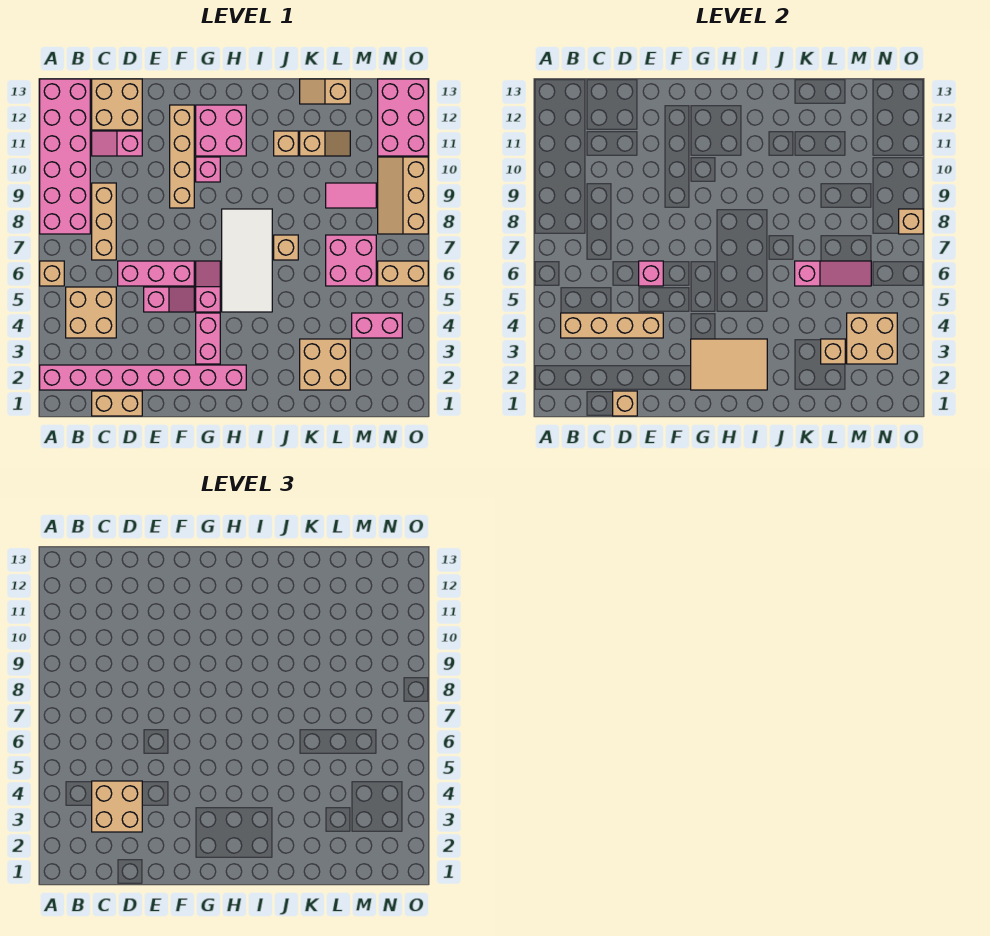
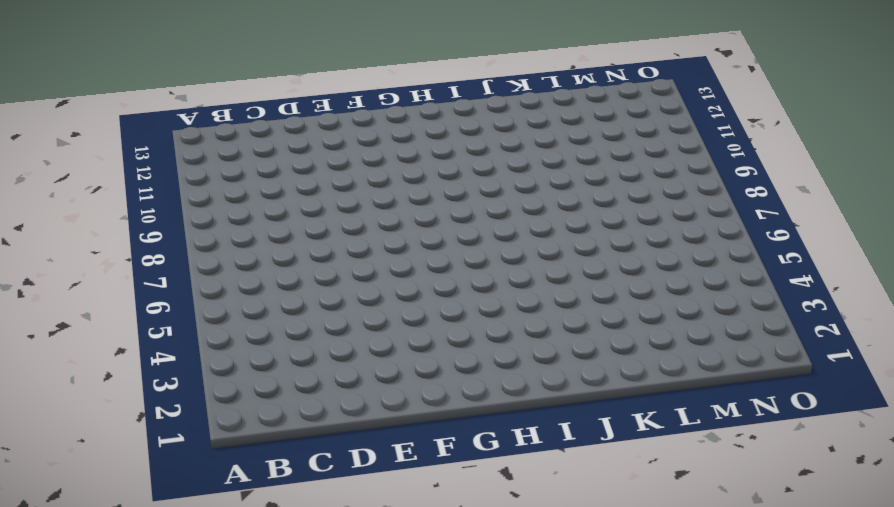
none -> pink brick A2:H2 level 1
none -> tan brick A6 level 1
none -> pink brick A8:B13 level 1
none -> tan brick B4:C5 level 1

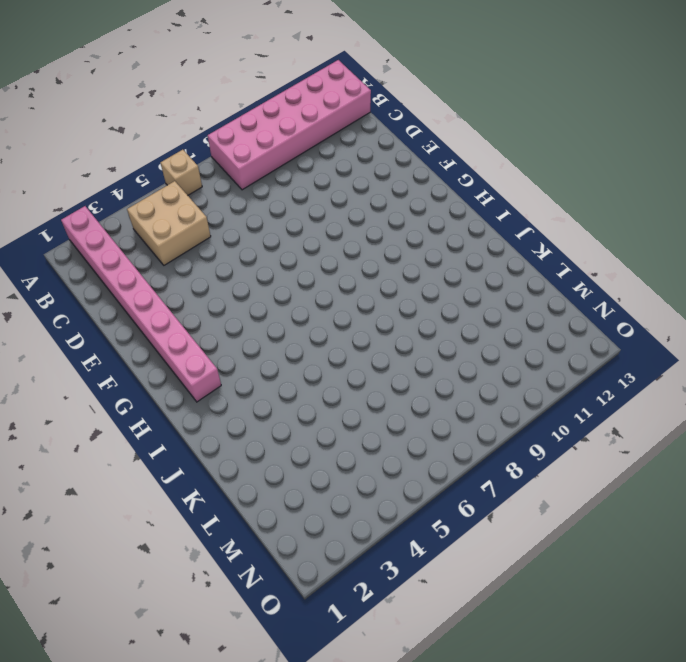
none -> tan brick C1:D1 level 1
none -> tan brick C7:C9 level 1
none -> pink slope C11:D11 level 1 top D
none -> tan brick C12:D13 level 1

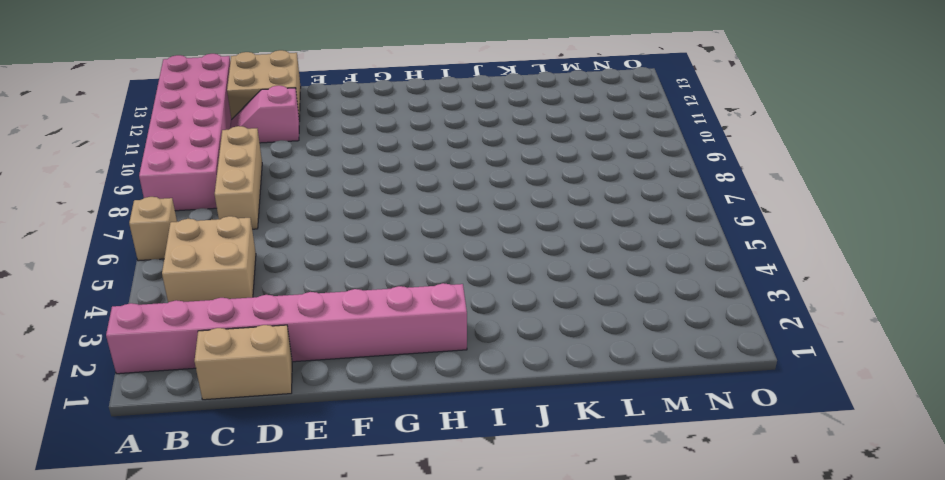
none -> pink brick D6:F6 level 1
none -> pink slope E5:F5 level 1 top E
none -> tan brick F9:F12 level 1
none -> pink brick G3:G4 level 1

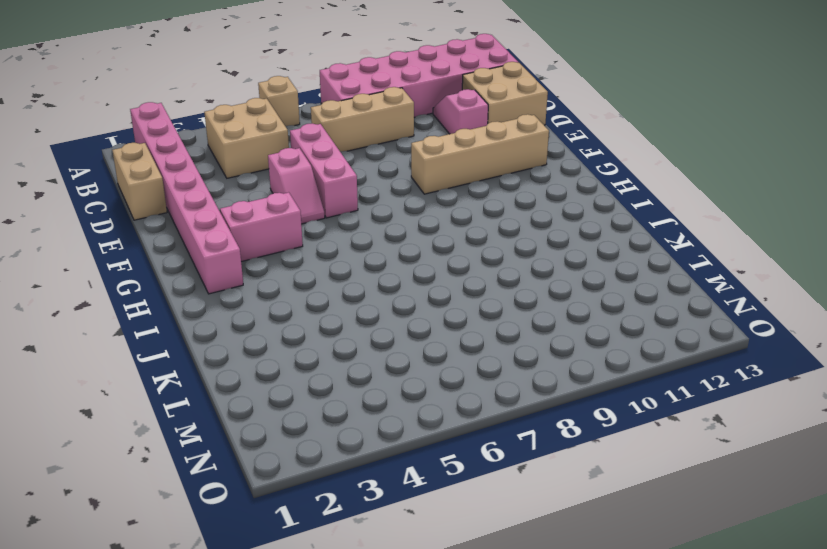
none -> pink slope G5:G6 level 1 top 5
none -> pink brick G10 level 1
none -> pink brick G11:H12 level 1
none -> white tile H5:I8 level 1

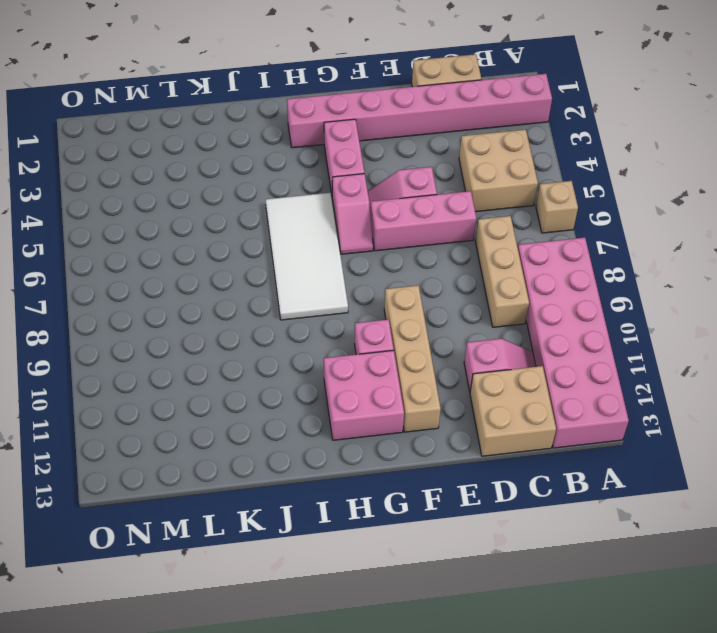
none -> tan brick J7 level 1
none -> tan brick J11 level 1
none -> tan brick K2:L3 level 1
none -> tan slope K11:L11 level 1 top K

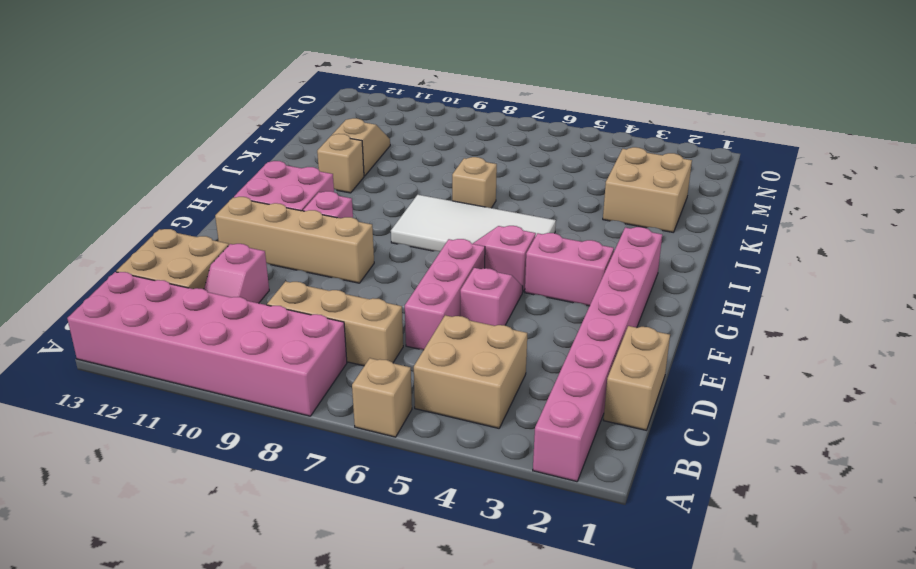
none -> tan slope K13:L13 level 1 top L
none -> pink brick L6:M7 level 1
none -> pink tile L9:M9 level 1
none -> pink brick M4:N4 level 1

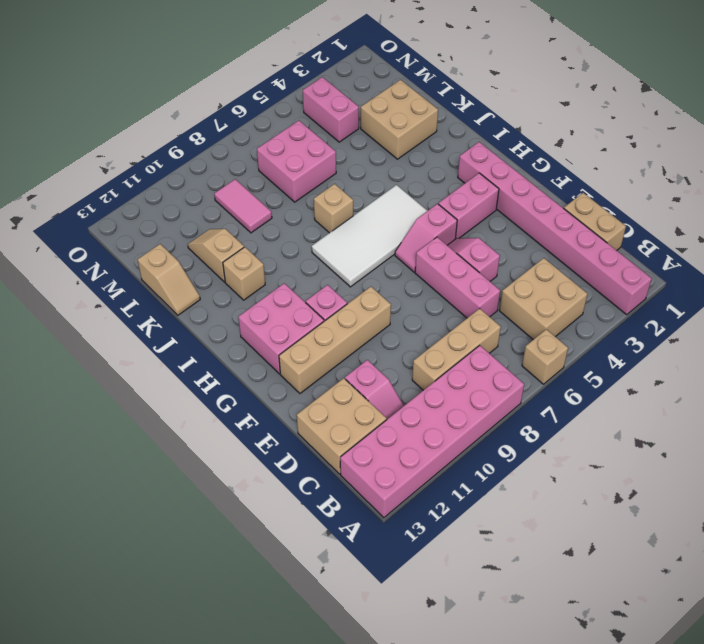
none -> tan brick N6:O6 level 1
none -> tan slope N8:O10 level 1 top O
none -> pink brick N11:O13 level 1
none -> tan brick B4:E4 level 2

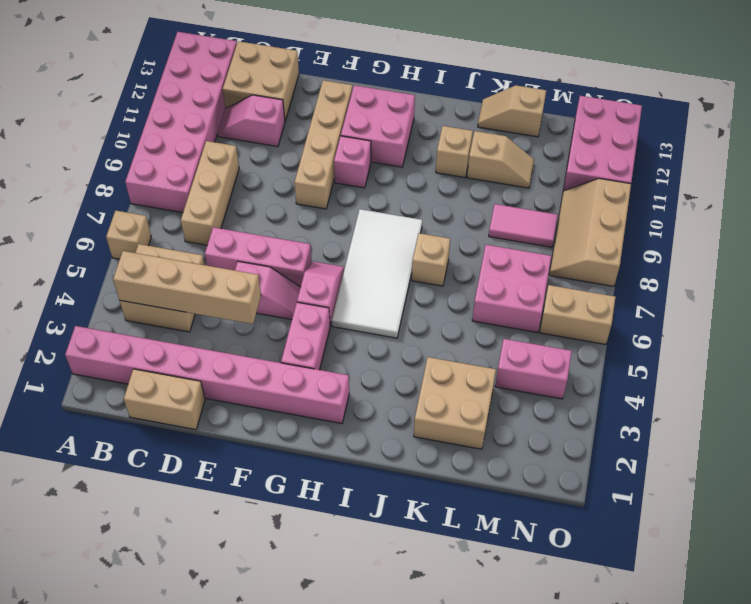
none -> tan brick D1 level 2
none -> pink brick E6 level 2
none -> tan tile G2:I3 level 2
none -> pink slope K6:M6 level 2 top K

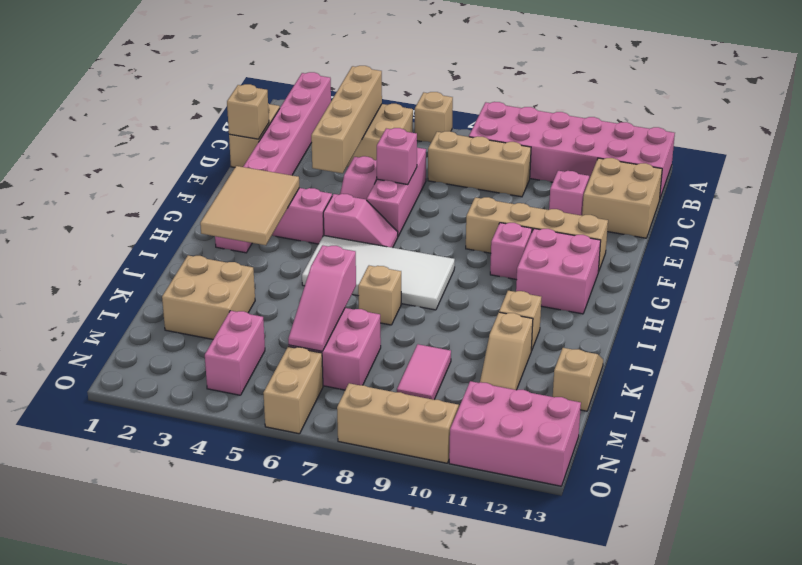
none -> tan brick L3 level 2
none -> tan brick M3:N4 level 2
none -> tan brick O8 level 2
none -> tan brick C3:D4 level 3

